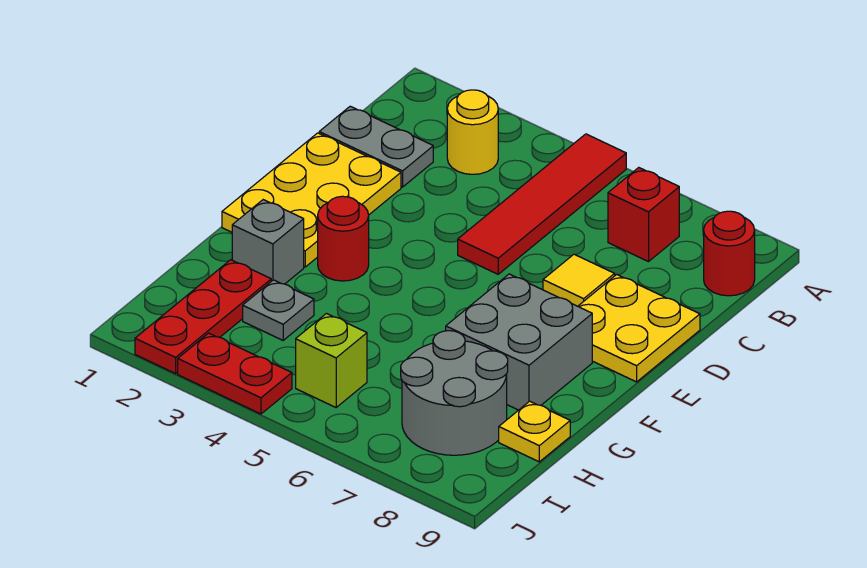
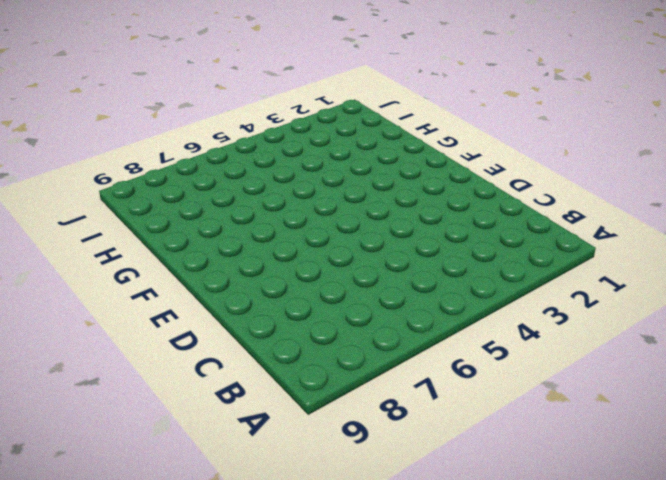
none -> red tile A5:D5 level 1
none -> yellow round brick B3 level 1
none -> red brick B7 level 1

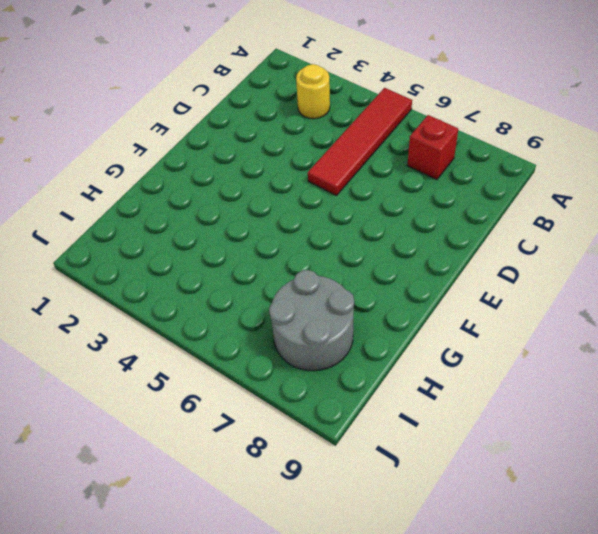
none -> red round brick B9 level 1
none -> grey plate C1:C2 level 1
none -> yellow plate D1:F2 level 1

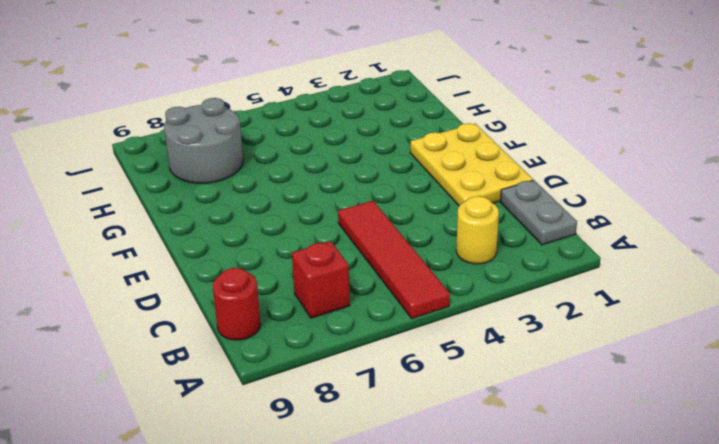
grey plate B1:C1 level 1 -> grey plate C1:C2 level 1
none -> yellow tile D7 level 1
none -> yellow plate D8:E9 level 1
none -> red round brick F3 level 1

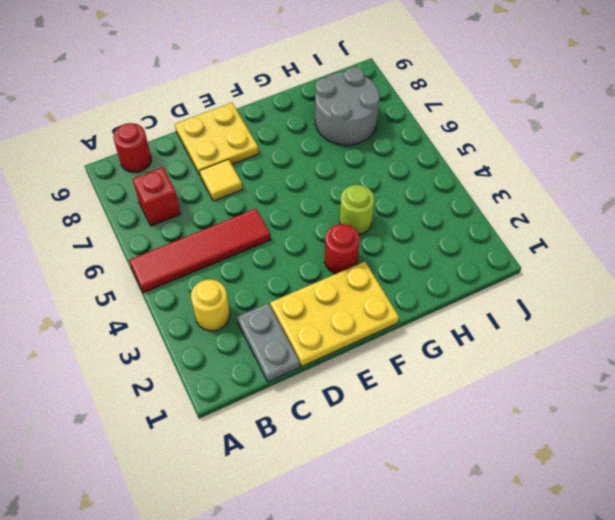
lime round brick G4 level 1 -> none
none -> grey brick F7:G8 level 1
none -> grey brick G2 level 1
none -> red plate H2:J2 level 1

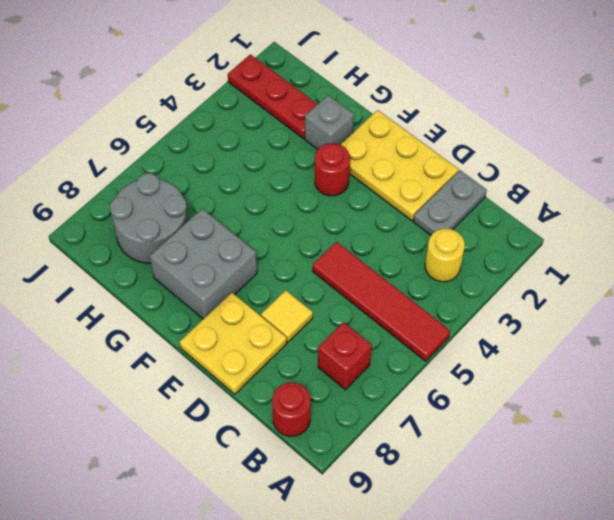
none -> grey plate H3 level 1
none -> yellow plate H9 level 1
none -> lime brick I5 level 1

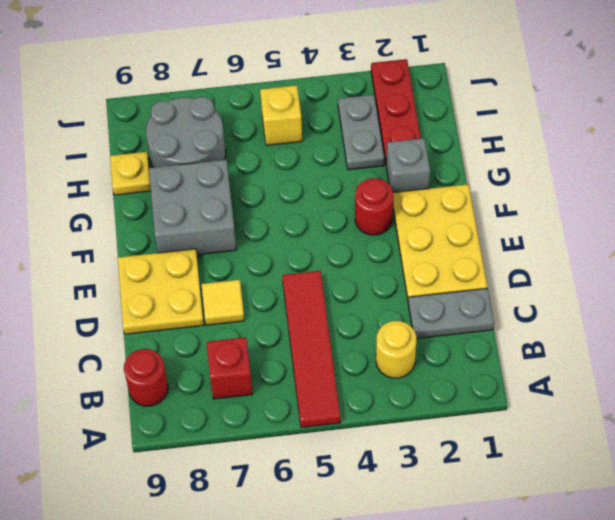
grey plate H3:I3 level 1 -> grey plate H3 level 1
yellow brick I5 level 1 -> lime brick I5 level 1
none -> red plate J3:J4 level 1

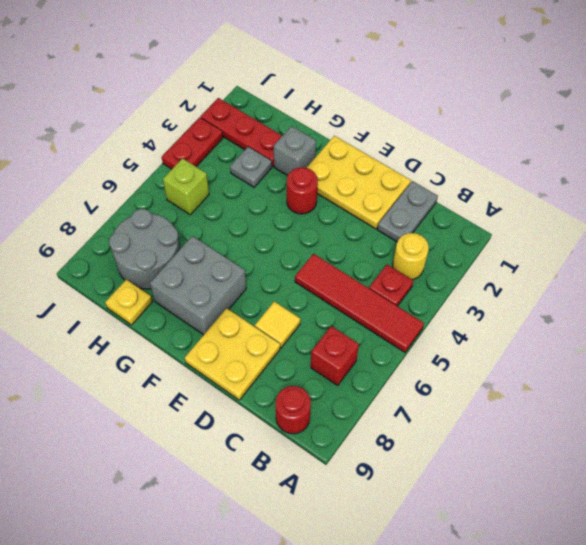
red plate B4 level 1 -> none

